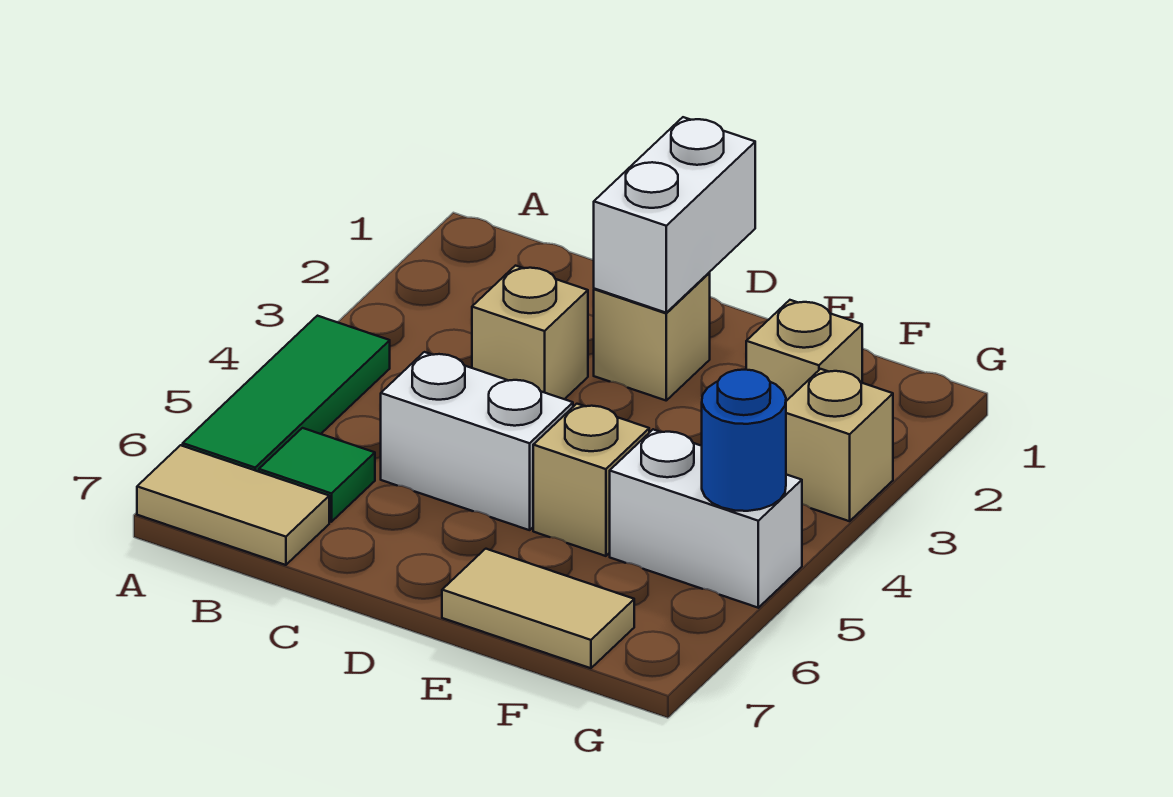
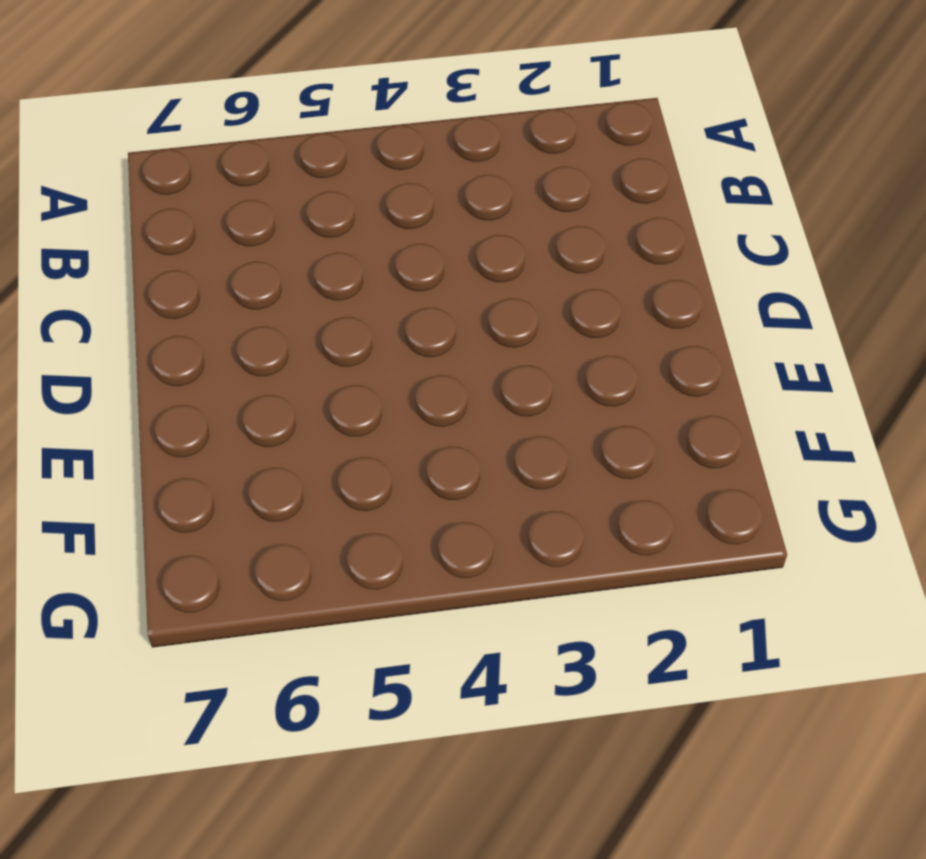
none -> green tile A4:A6 level 1
none -> tan tile A7:B7 level 1
none -> green tile B6 level 1

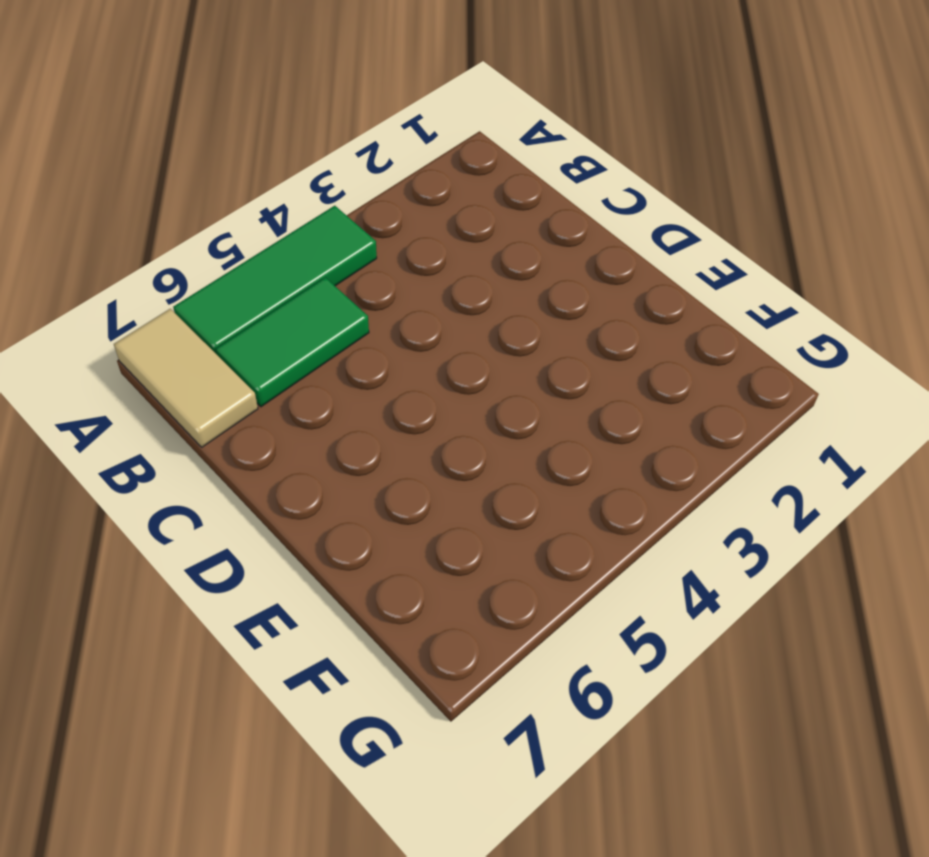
green tile B5:B6 level 1 -> green tile B6 level 1
none -> tan brick C3 level 1
none -> white brick C5:D5 level 1
none -> tan brick D2 level 1

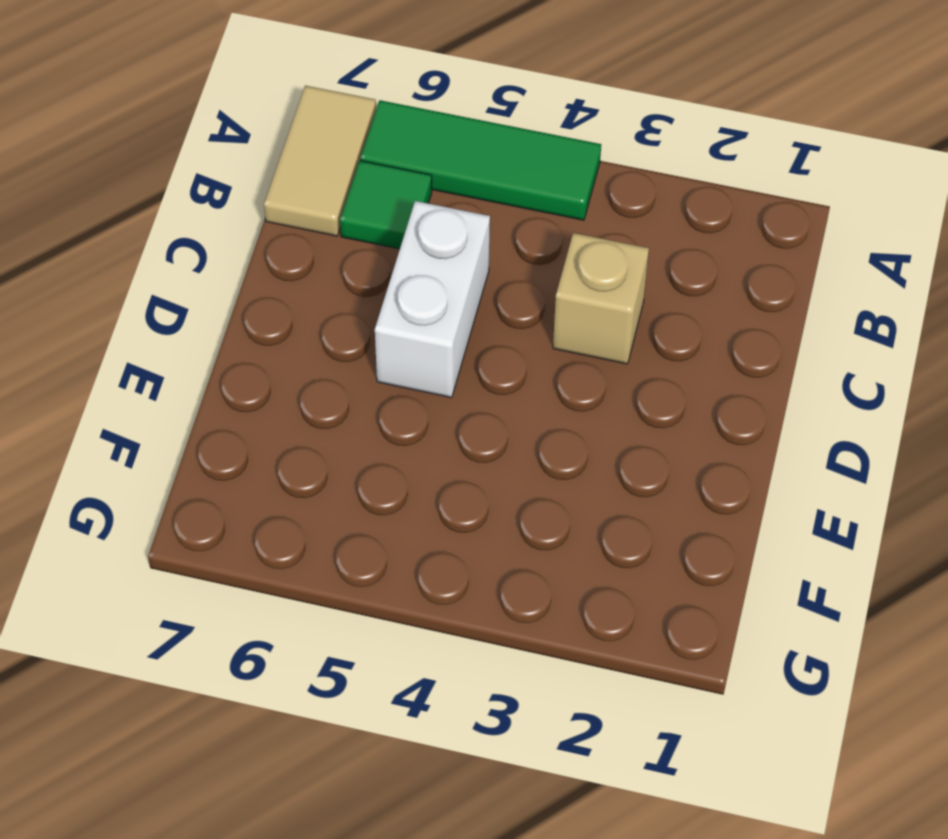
none -> tan brick D2 level 1
none -> tan brick E5 level 1
none -> tan tile E7:F7 level 1

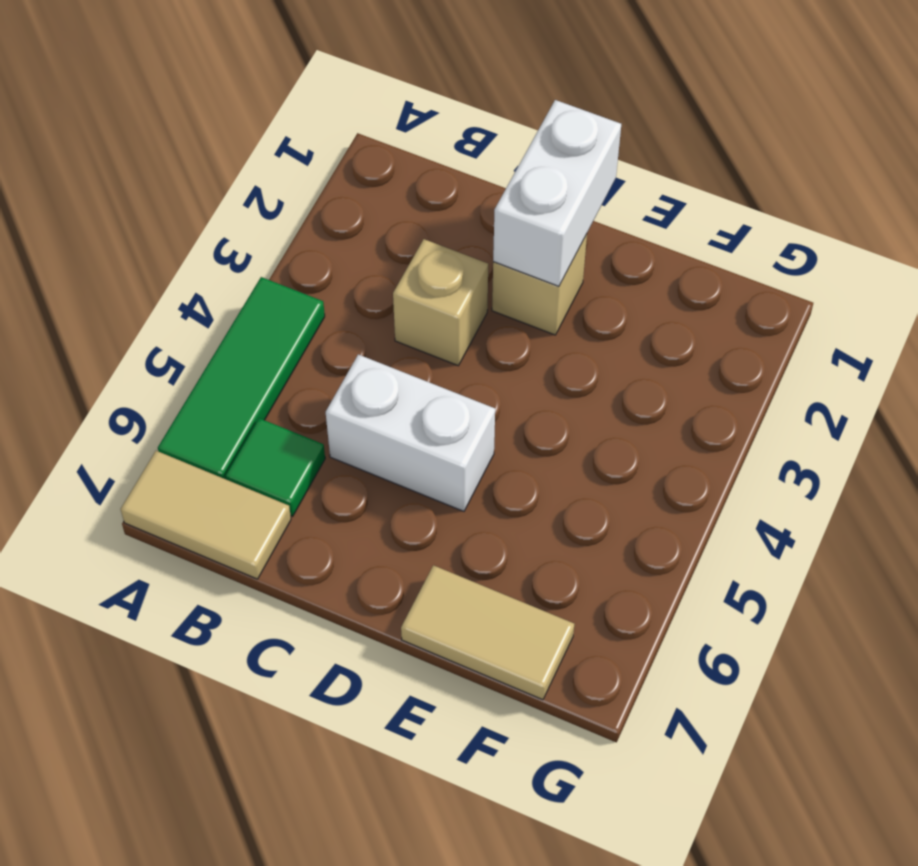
none -> tan brick E5 level 1
none -> tan brick F2 level 1
none -> white brick F5:G5 level 1

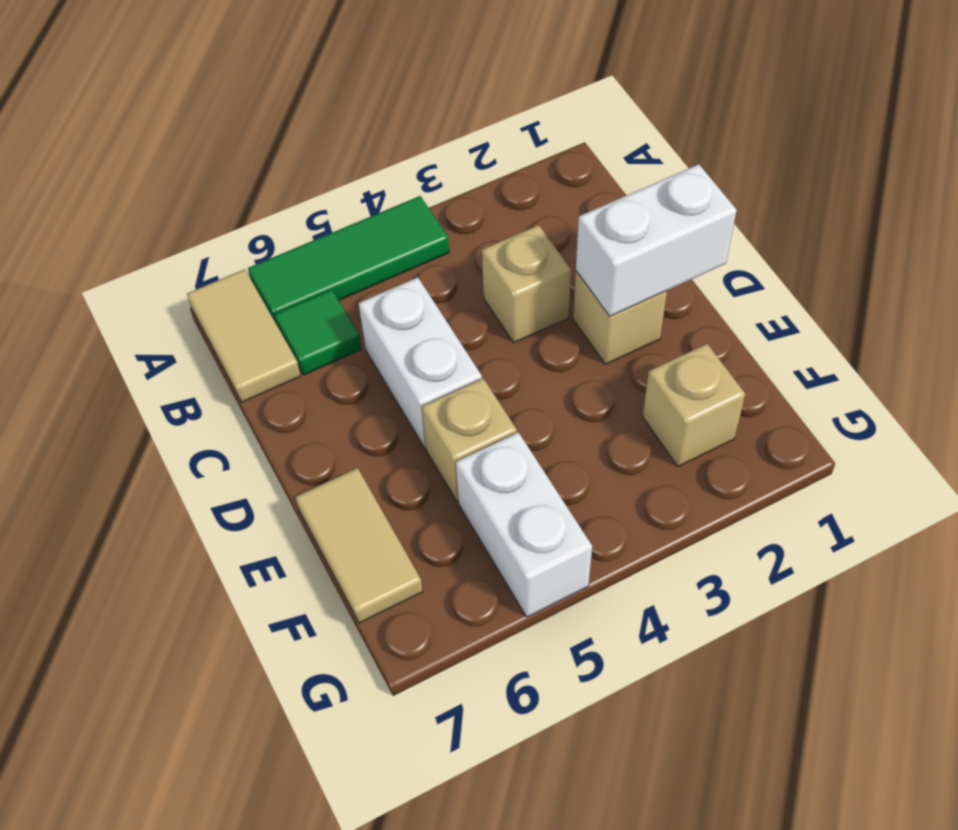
none -> tan brick G3 level 1
none -> blue round brick G5 level 2

